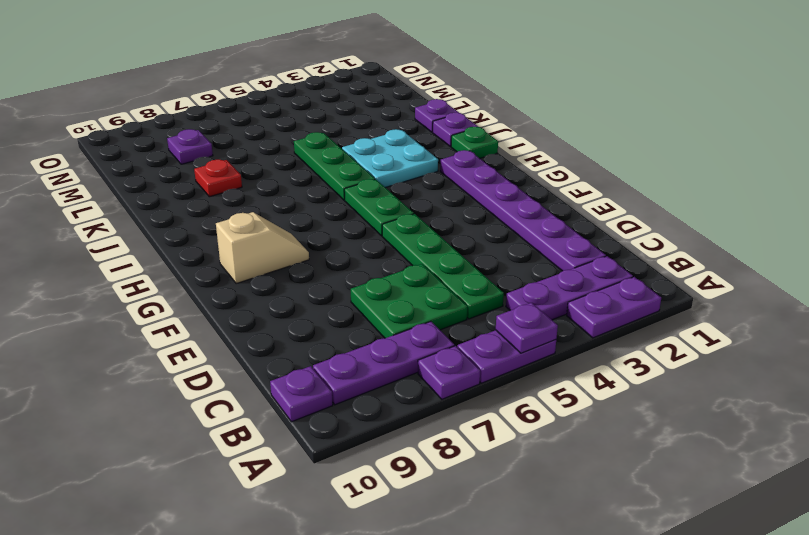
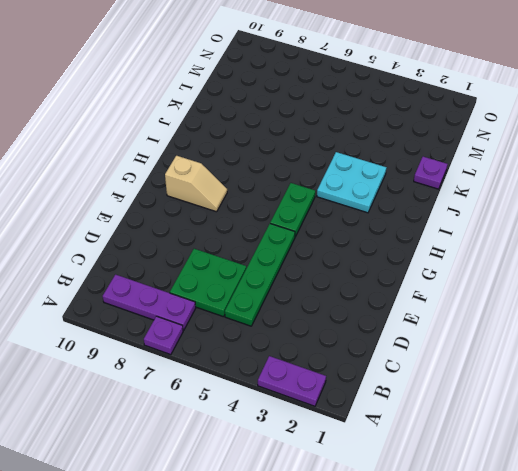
none -> purple plate A5:A6 level 1
none -> purple plate B2:B4 level 1
none -> purple plate B10 level 1

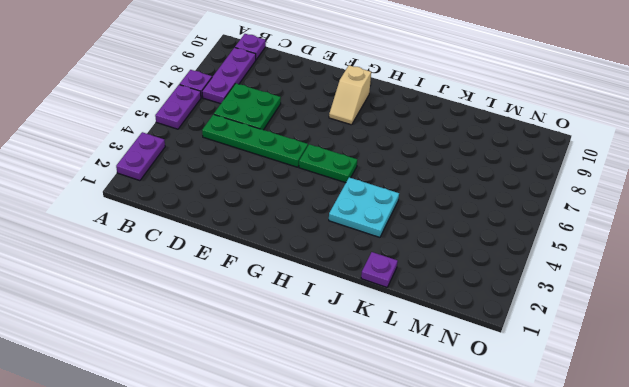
none -> purple plate B2:B4 level 1
none -> purple plate C2:H2 level 1
none -> green plate I1 level 1

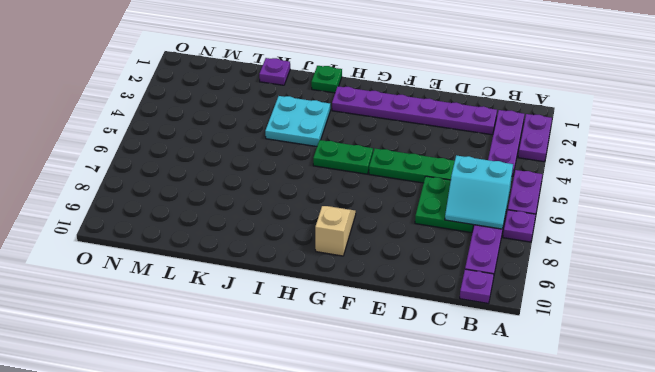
cyan slope B6:C7 level 2 top 6 -> none
none -> green plate I5:K5 level 1
none -> purple plate J1 level 1
none -> red plate K8 level 1

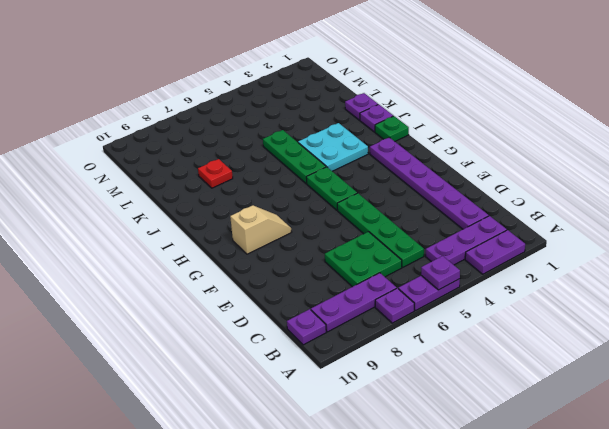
none -> purple plate M8 level 1

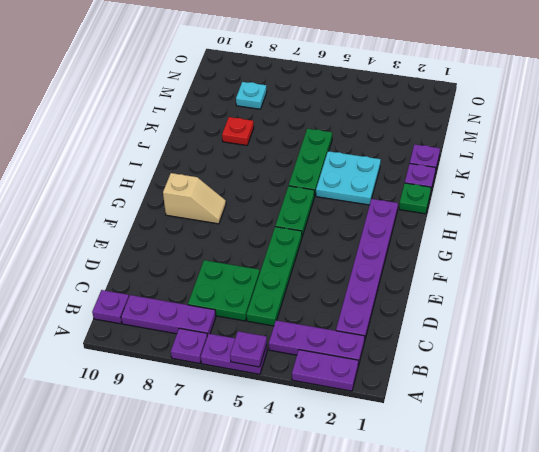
cyan plate M8 level 1 -> purple plate M8 level 1

